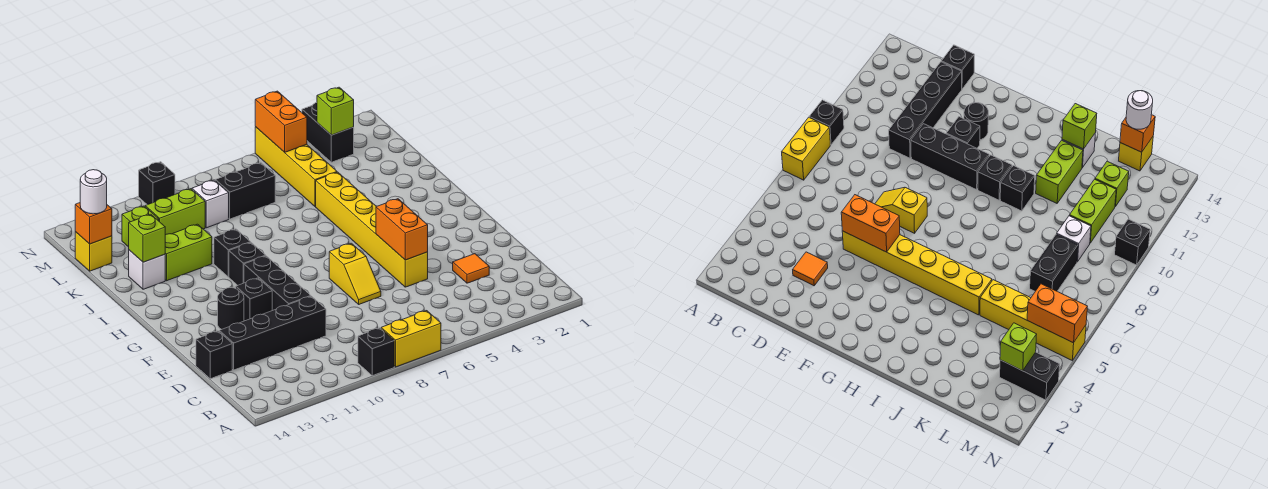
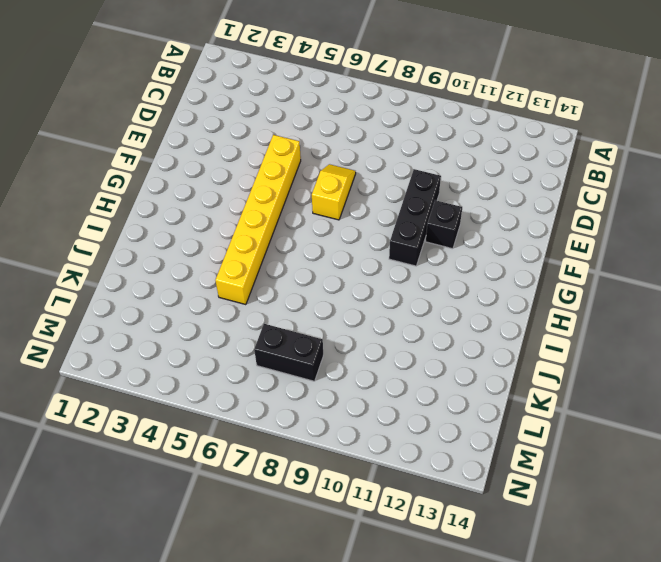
none -> yellow brick A7:A8 level 1
none -> black brick A9 level 1
none -> orange tile D3 level 1

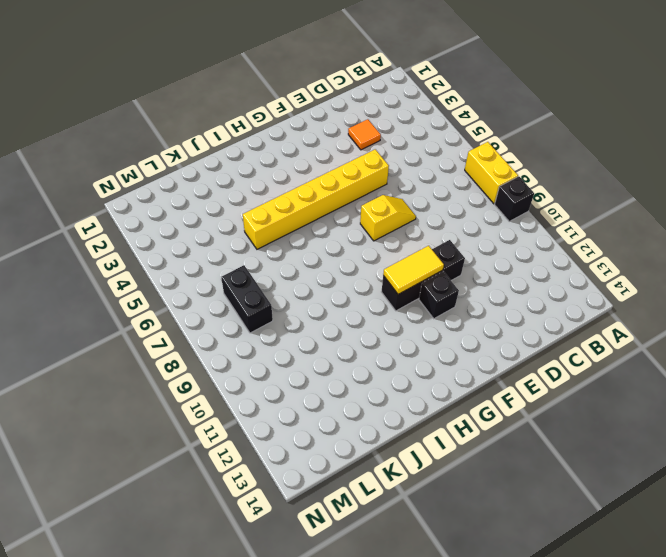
yellow tile F10:G10 level 2 -> none
none -> black brick D10:D13 level 1
none -> black brick D14 level 1
none -> black round brick F12 level 1

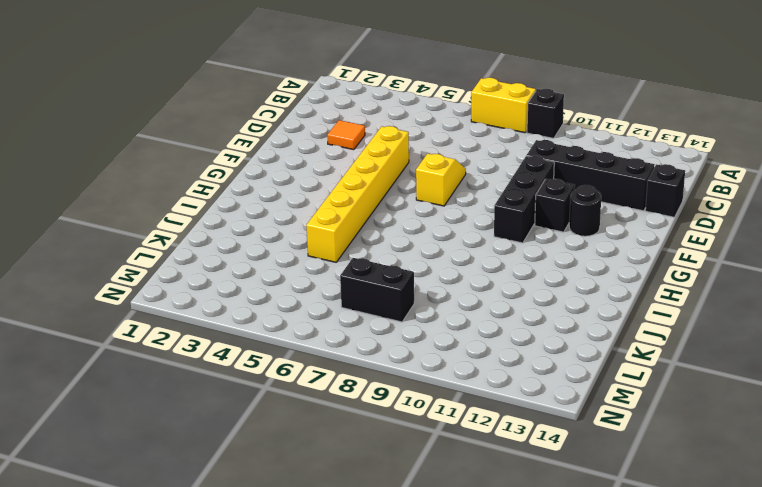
none -> black brick H10 level 1
none -> black brick I10 level 1
none -> lime brick J11:J12 level 1

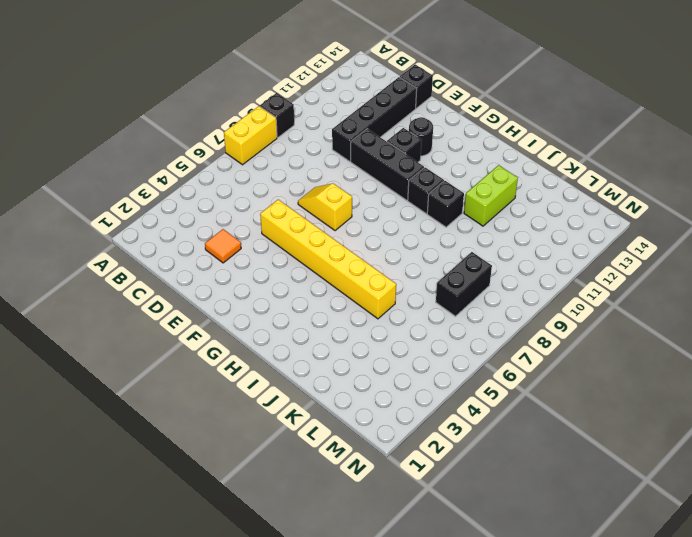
none -> white brick J13 level 1
none -> yellow brick K5:N5 level 1
none -> white brick L9 level 1

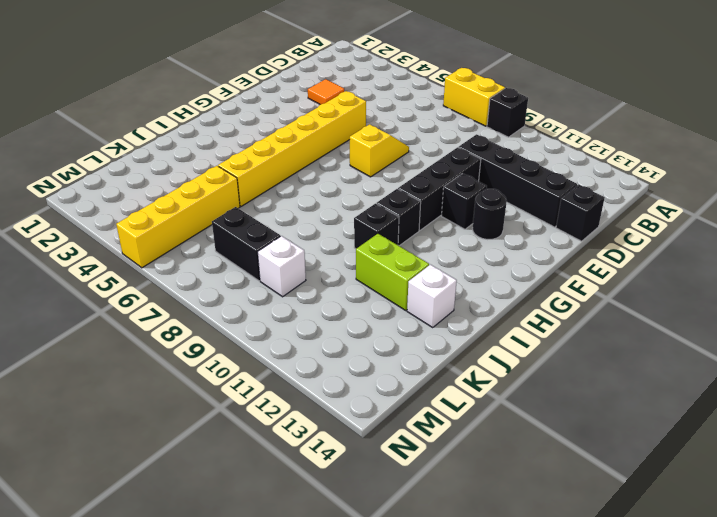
none -> lime brick L10:L11 level 1
none -> lime brick L12 level 1
none -> yellow brick L14 level 1

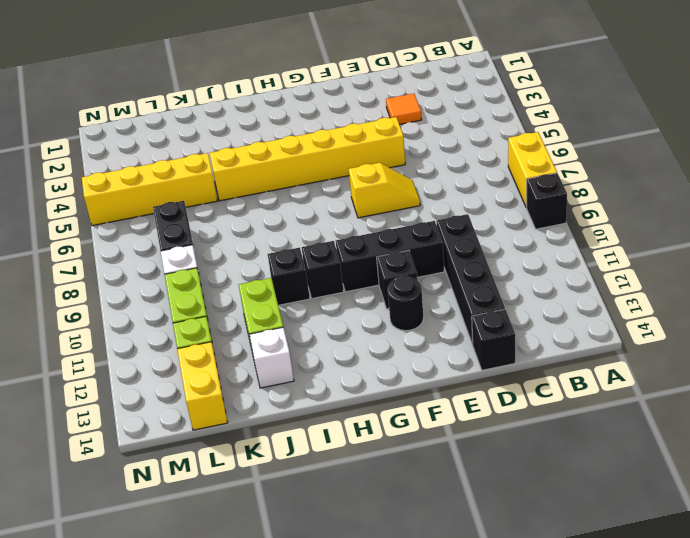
yellow brick L13:L14 level 1 -> yellow brick L14 level 1
none -> black brick M3:N3 level 1
none -> black brick N10 level 1
none -> orange brick E5:F5 level 2

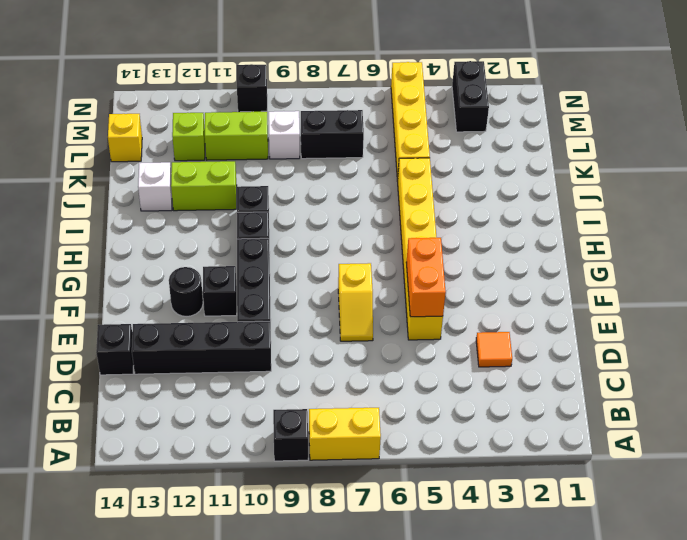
none -> lime brick J13 level 2
none -> orange brick L14 level 2
none -> lime brick M3 level 2

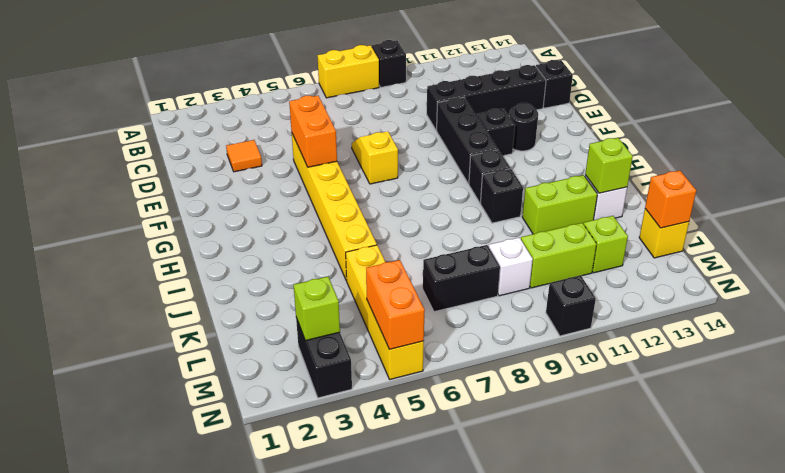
none -> white round brick L14 level 3

